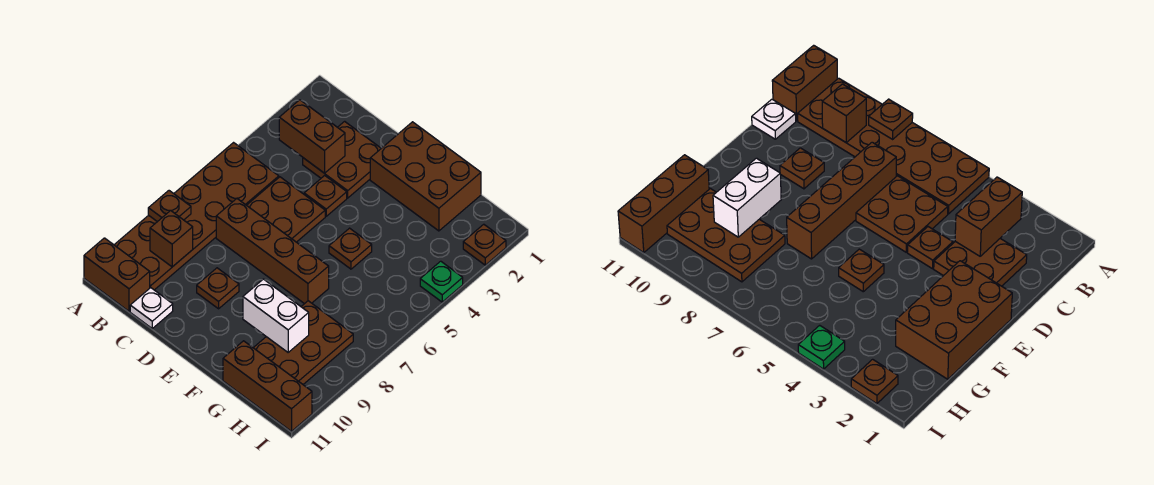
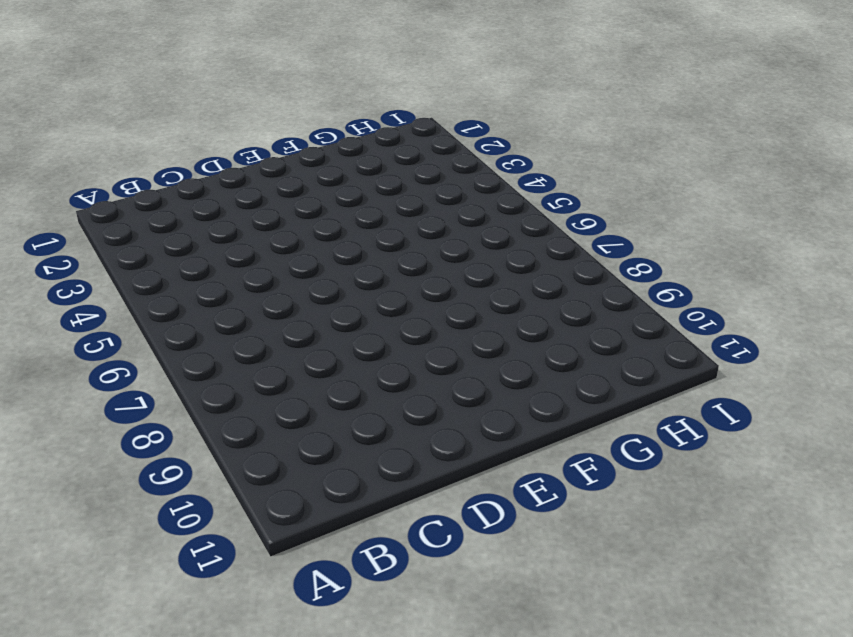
none -> brown plate A5:B10 level 1
none -> brown brick A11:B11 level 1
none -> brown plate C2:D3 level 1

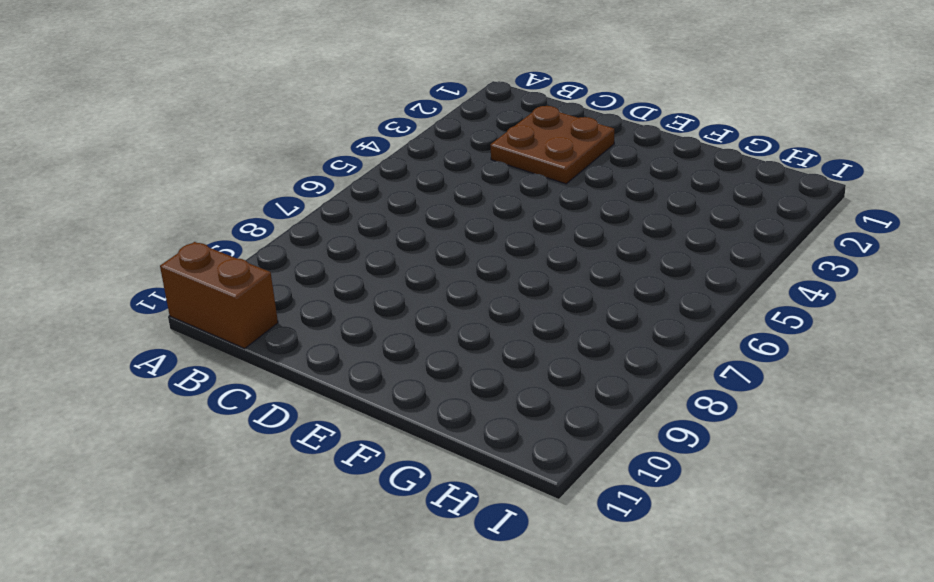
none -> brown plate A5:B10 level 1
none -> brown plate C5:D6 level 1
none -> brown brick C7:F7 level 1

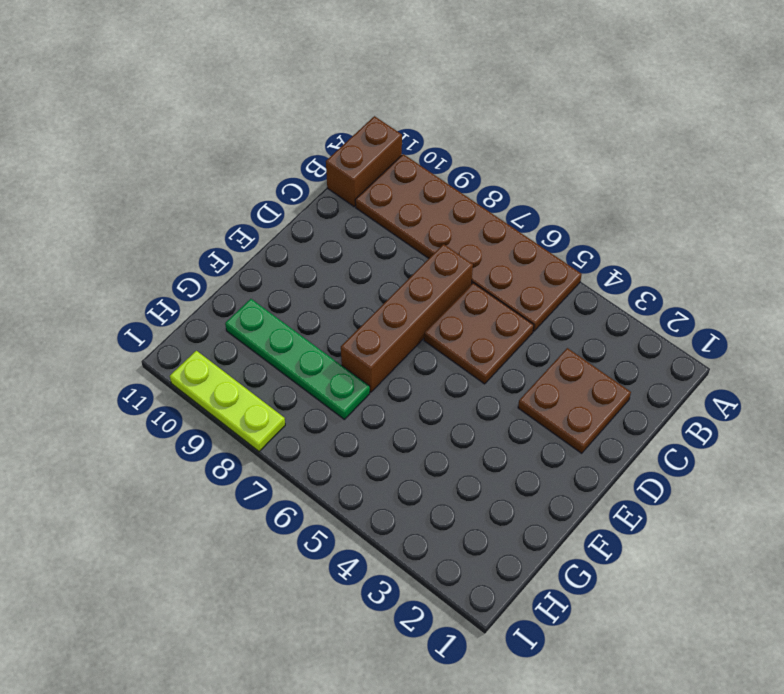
green plate G7:G10 level 1 -> brown plate G8:H10 level 1
lime plate I8:I10 level 1 -> none
none -> white plate C11 level 1
none -> brown plate D4 level 1
none -> brown plate D9 level 1

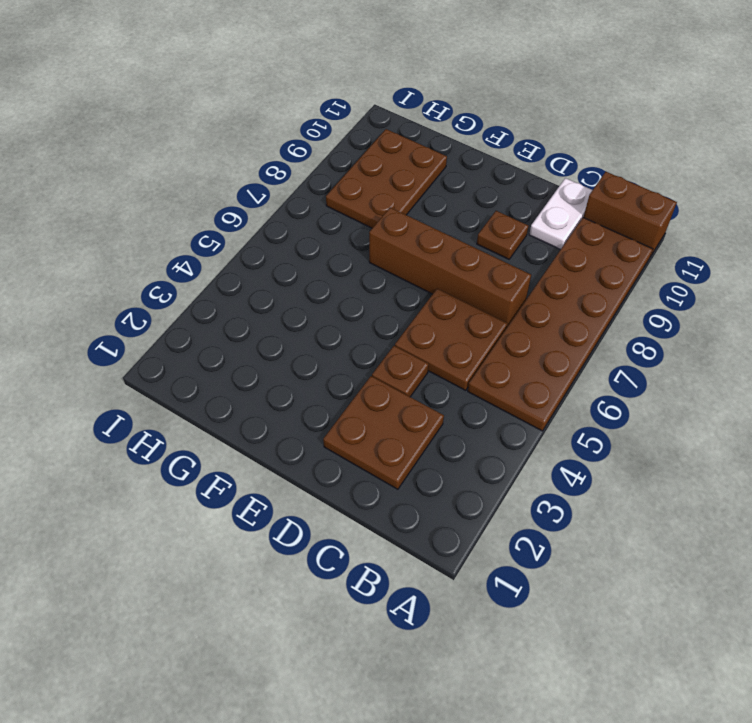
white plate C10:C11 level 1 -> white plate C11 level 1
none -> brown brick E1:G2 level 1
none -> brown plate F5 level 1
none -> brown brick G11:I11 level 1

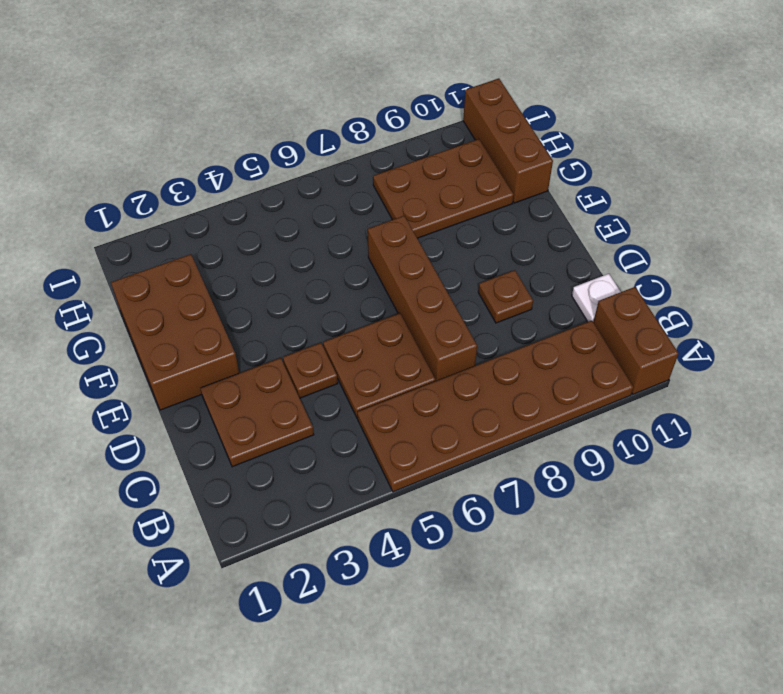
none -> brown plate F5 level 1
none -> brown plate I2 level 1
none -> green plate I4 level 1

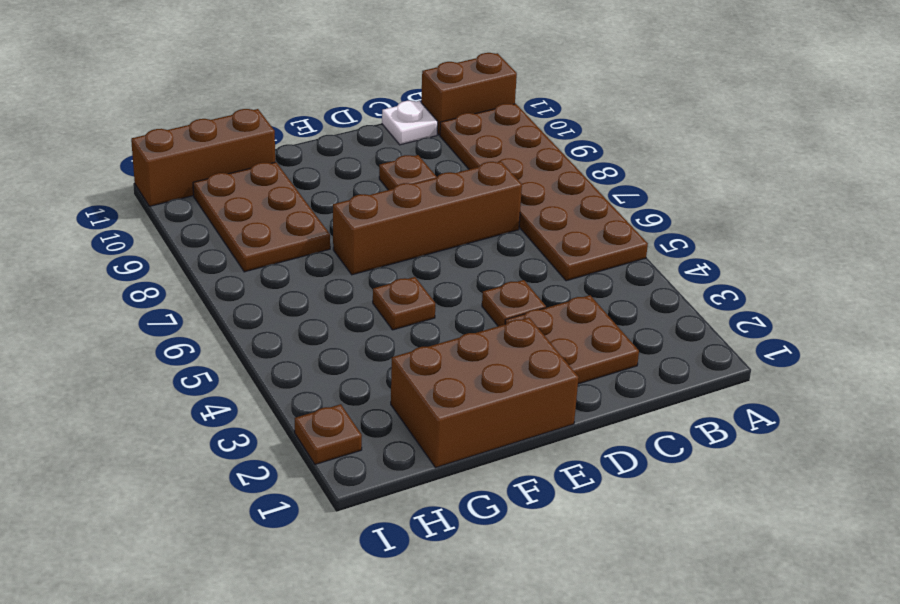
none -> brown plate C5:D6 level 1
none -> green plate I4 level 1
none -> brown plate A8 level 2

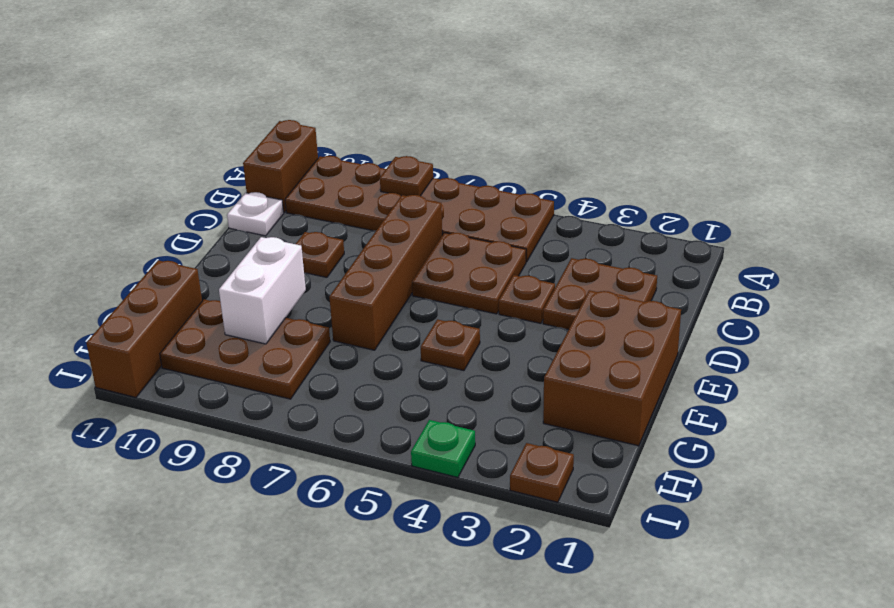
none -> brown brick B3:C3 level 2
none -> brown brick B9 level 2

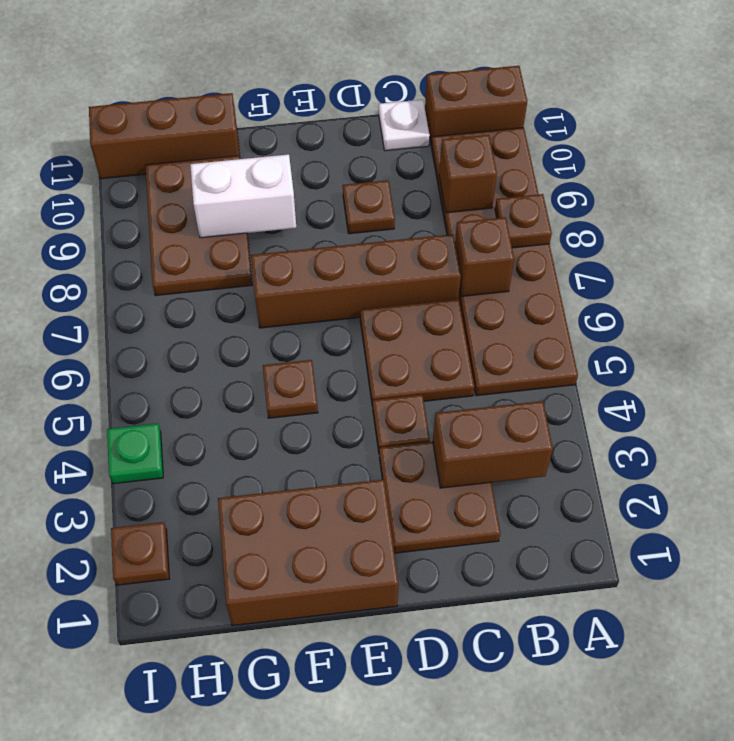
brown brick B7 level 2 -> none

